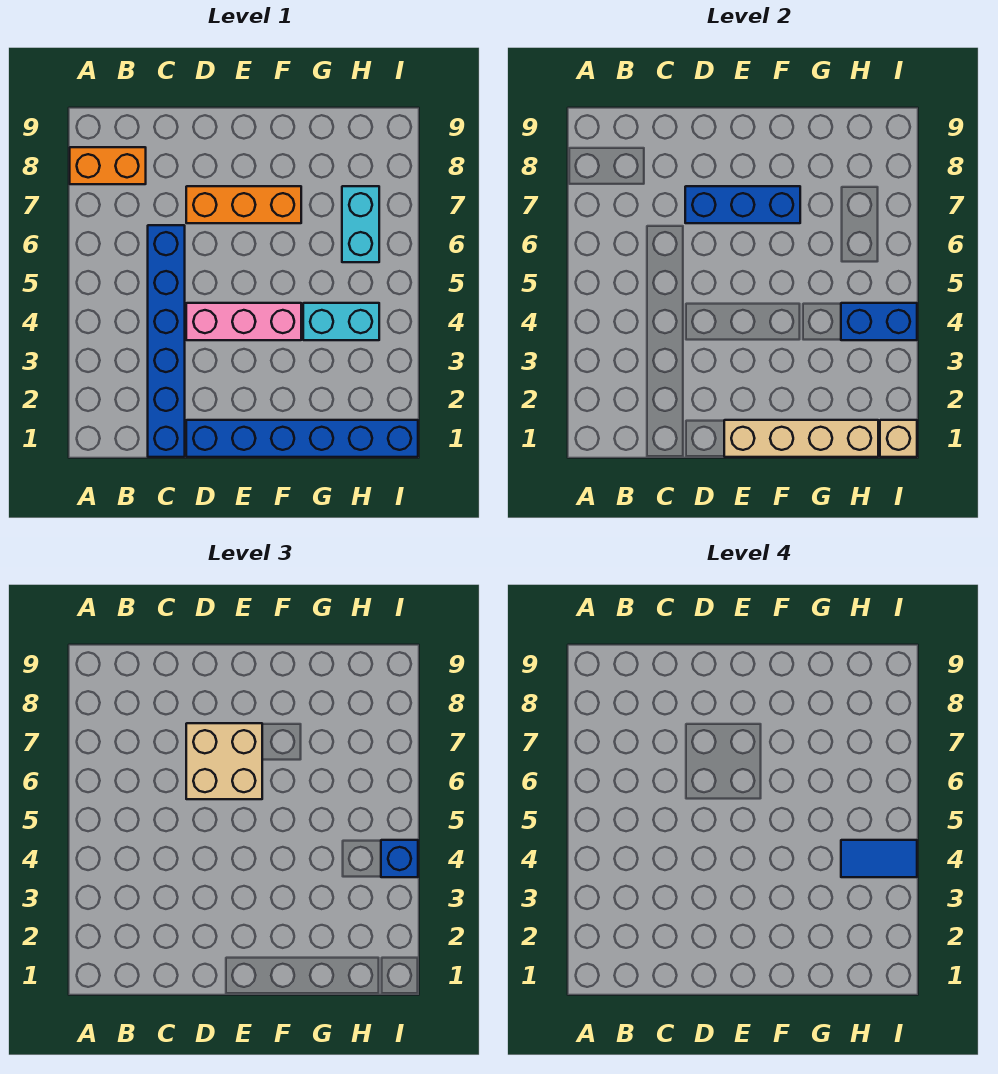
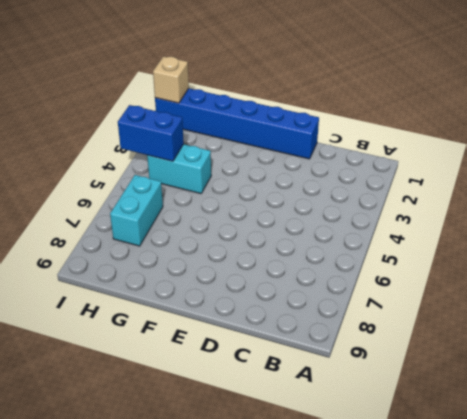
none -> orange brick A8:B8 level 1
none -> blue brick C1:C6 level 1
none -> pink brick D4:F4 level 1

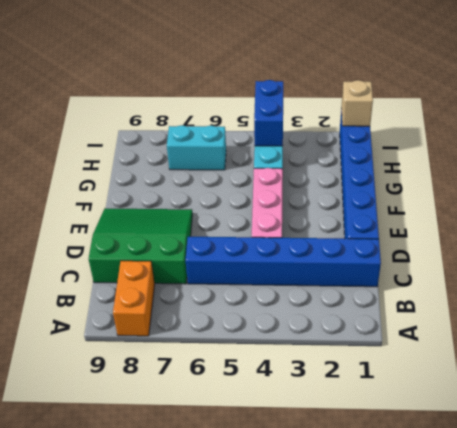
green slope C7:E9 level 1 top C -> orange brick D7:F7 level 1
none -> blue brick D7:F7 level 2
none -> tan brick E1:H1 level 2
none -> tan brick D6:E7 level 3

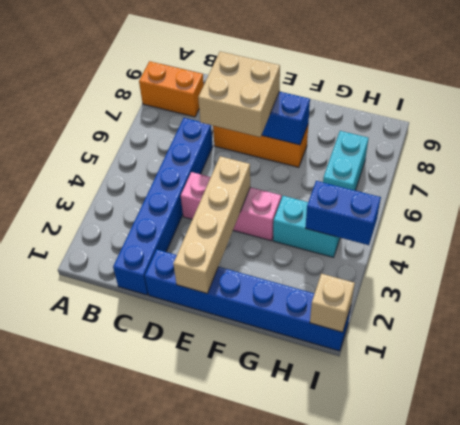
tan brick E1:E4 level 2 -> tan brick E1:H1 level 2
none -> blue brick I4 level 3
none -> blue tile H4:I4 level 4

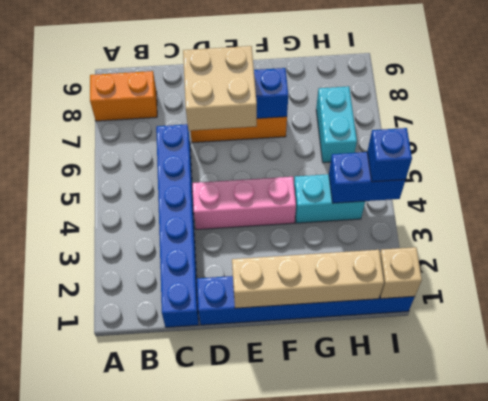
none -> blue tile H4:I4 level 4

